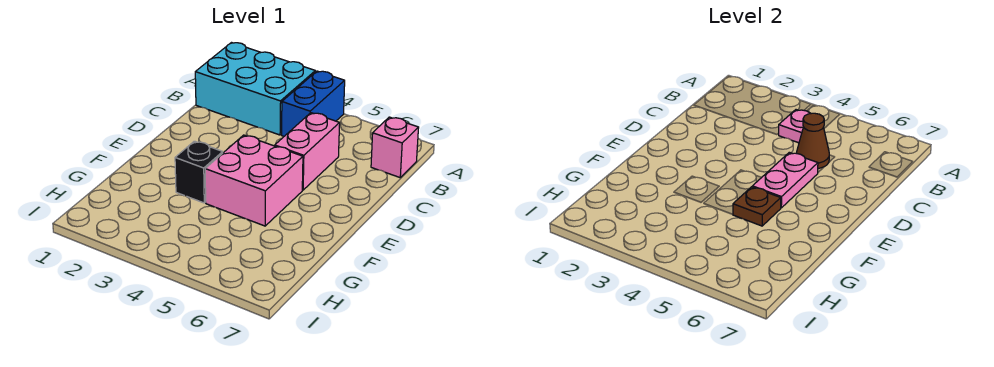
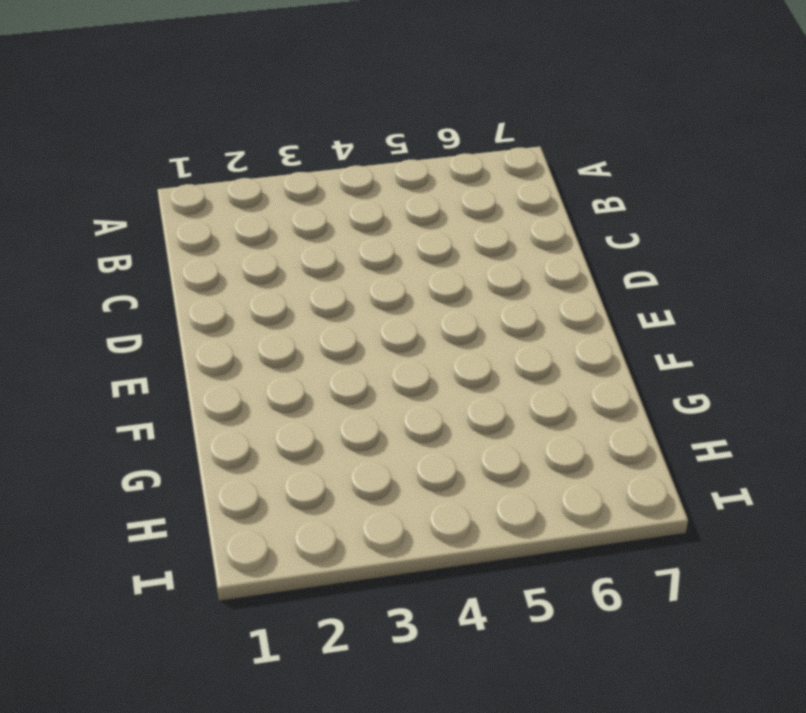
none -> cyan brick A1:B3 level 1
none -> blue brick A4:B4 level 1

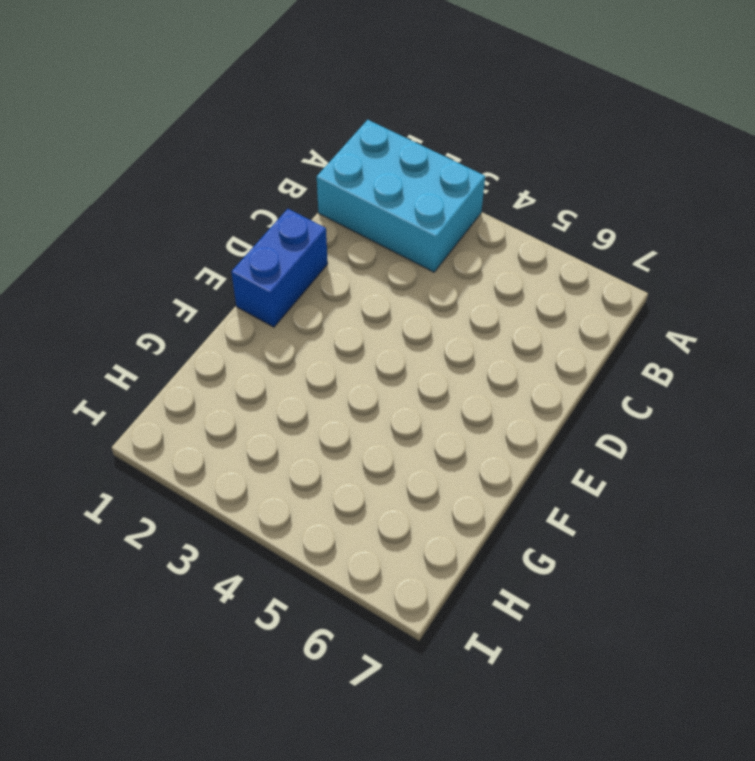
blue brick D1:E1 level 1 -> blue brick A4:B4 level 1
none -> pink brick B7 level 1
none -> pink brick C5:D5 level 1

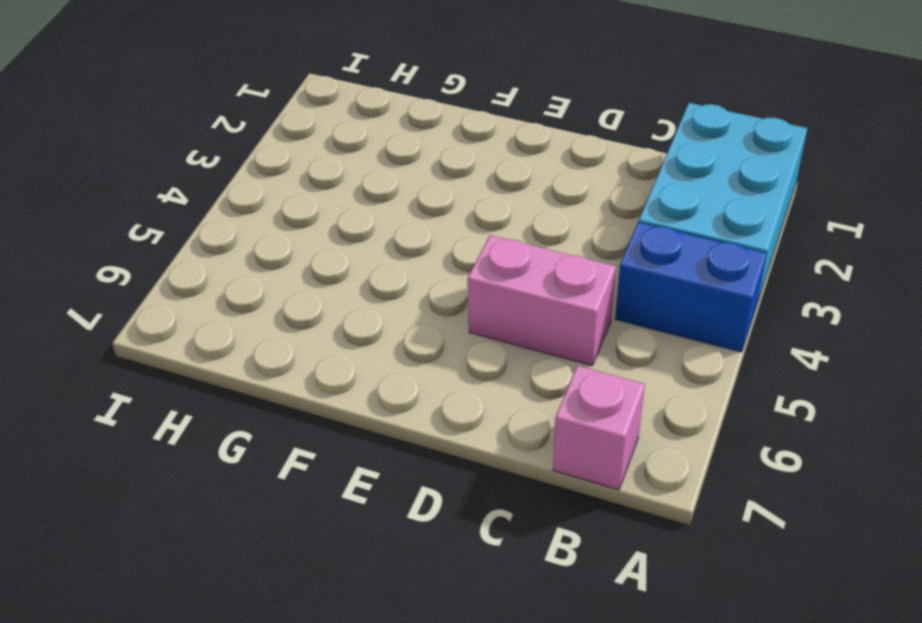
none -> pink brick E4:F5 level 1
none -> black brick F3 level 1

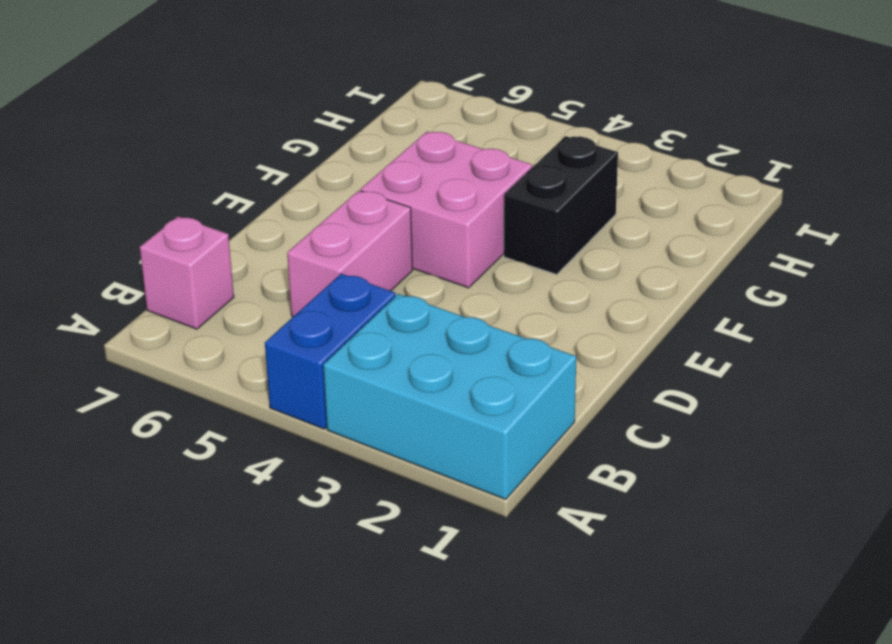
black brick F3:G3 level 1 -> black brick F3 level 1
none -> pink plate B4 level 2
none -> brown cone C5 level 2

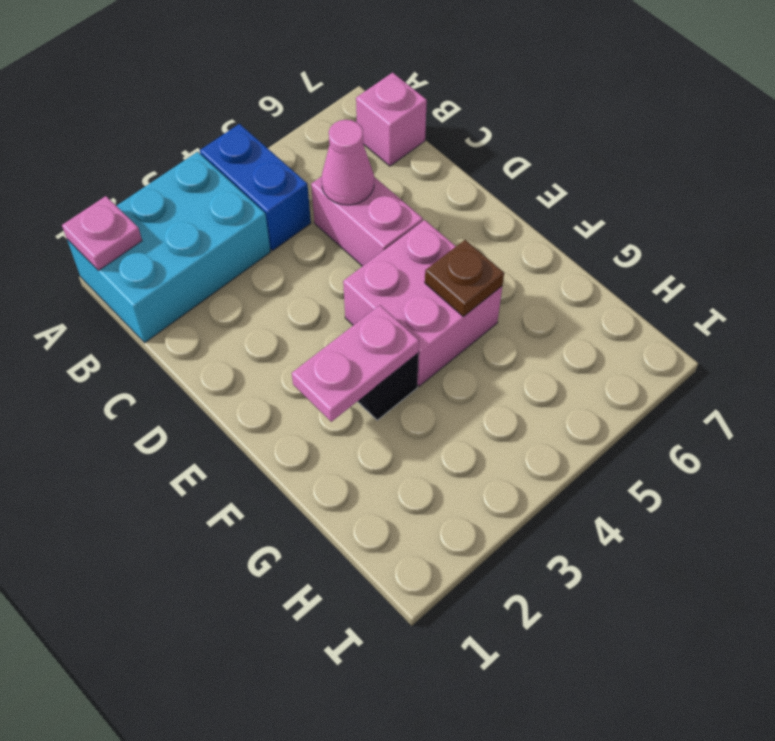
pink plate A1 level 2 -> pink plate B4 level 2
pink cone C5 level 2 -> brown cone C5 level 2
pink plate F2:F3 level 2 -> pink plate D5:E5 level 2

